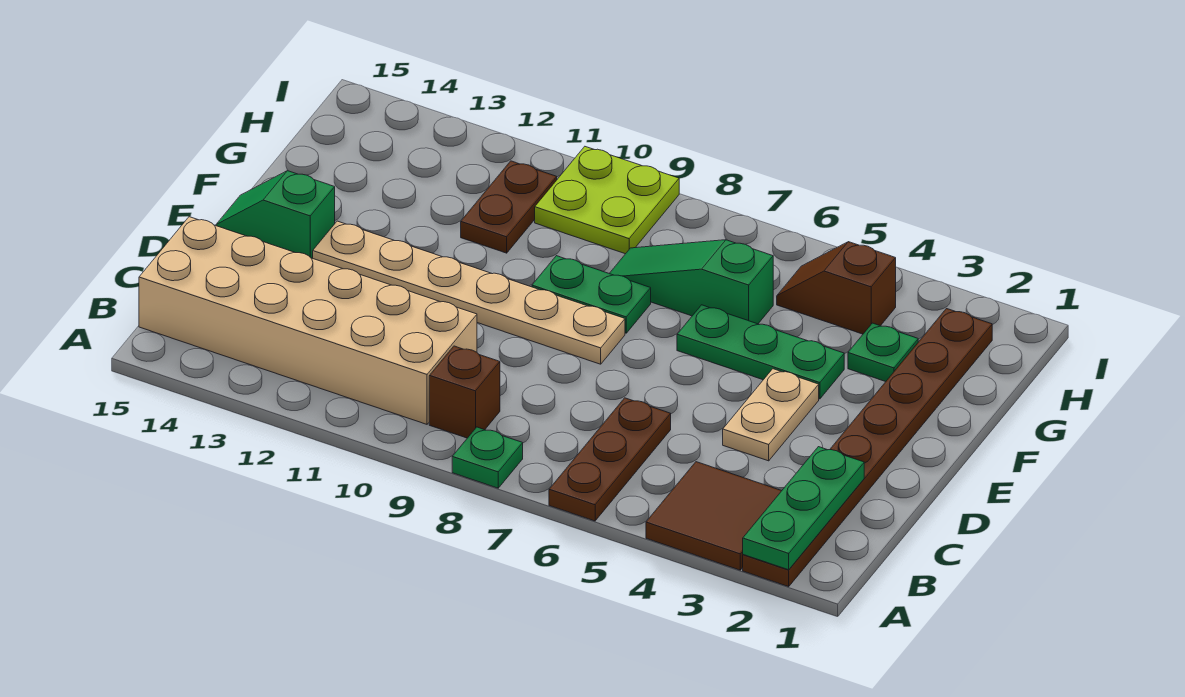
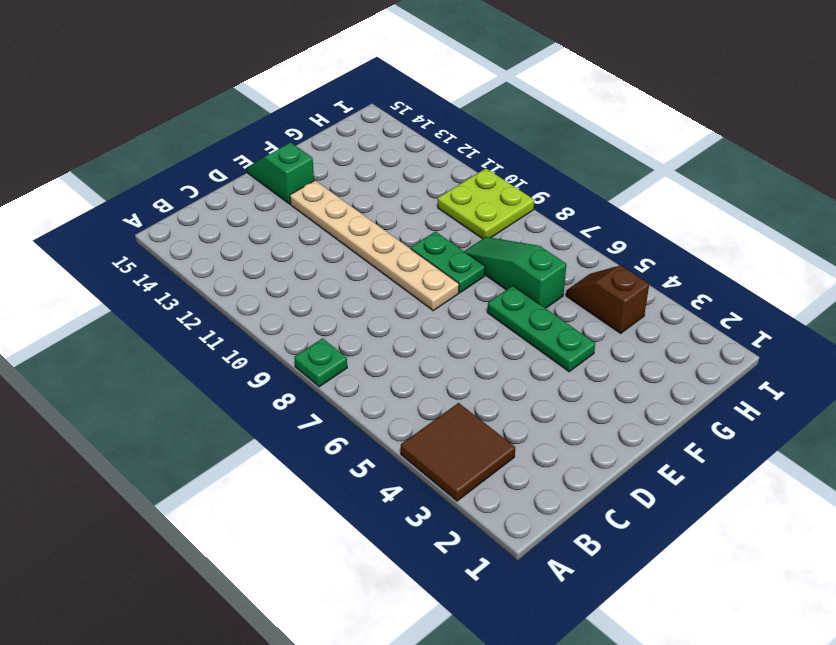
none -> brown plate A2:H2 level 1
none -> brown plate A6:C6 level 1
none -> brown brick B9 level 1

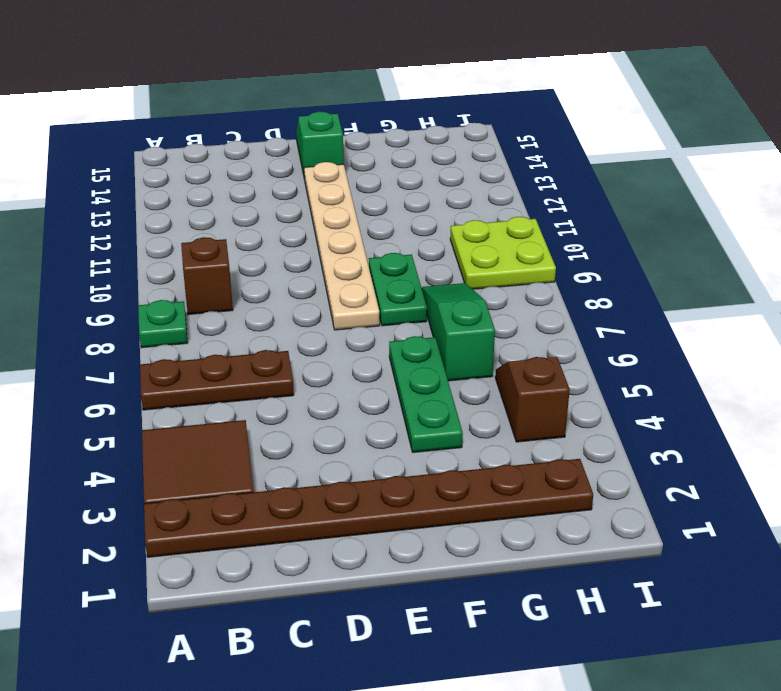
none -> tan brick B10:C15 level 1
none -> tan plate D4:E4 level 1
none -> green plate G3 level 1

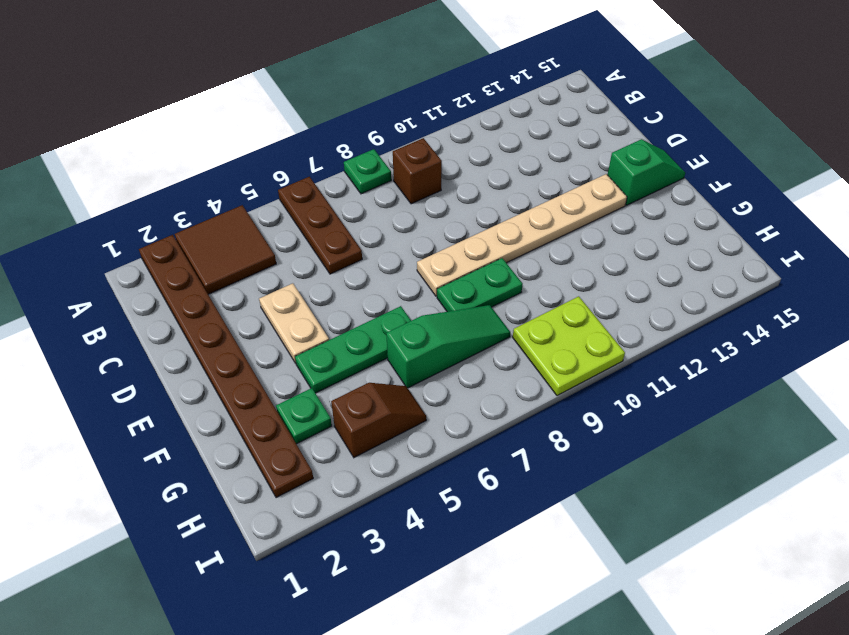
none -> tan brick B10:C15 level 1
none -> brown plate G11:H11 level 1
none -> green plate A2:C2 level 2

